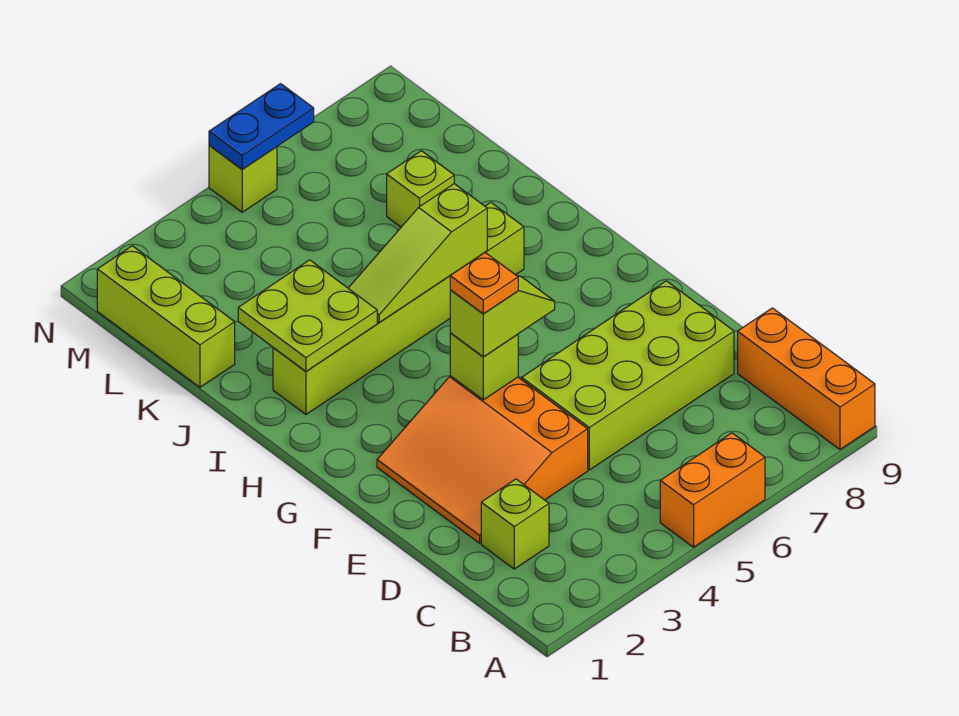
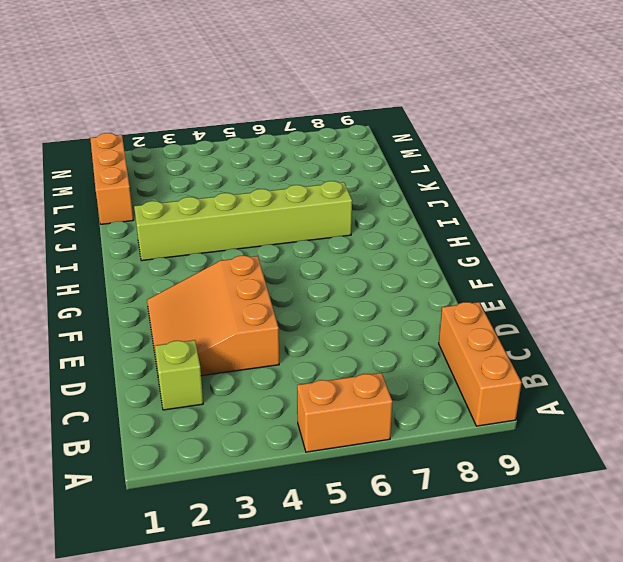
orange brick K1:M1 level 1 -> lime brick K1:M1 level 1
none -> lime brick D5:E8 level 1
none -> lime brick K7 level 1
none -> lime brick N5 level 1

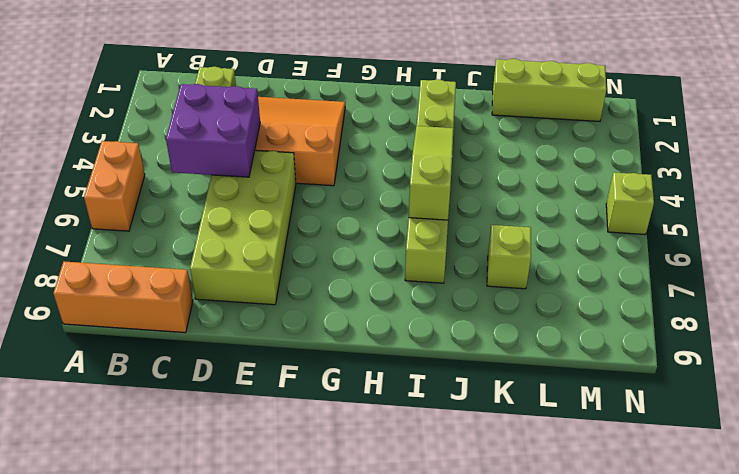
purple brick C4:D5 level 2 -> none
none -> lime brick F4 level 2
none -> lime plate I2:J3 level 2
none -> blue plate N5:N6 level 2

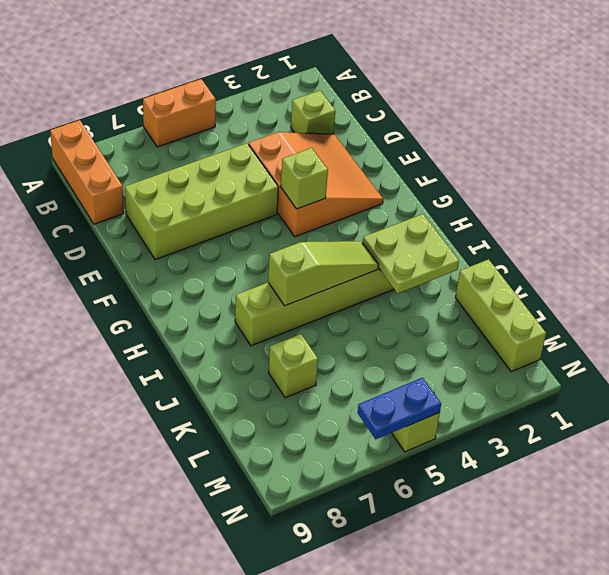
none -> lime slope F4:F5 level 3 top 4
none -> orange plate F4 level 4

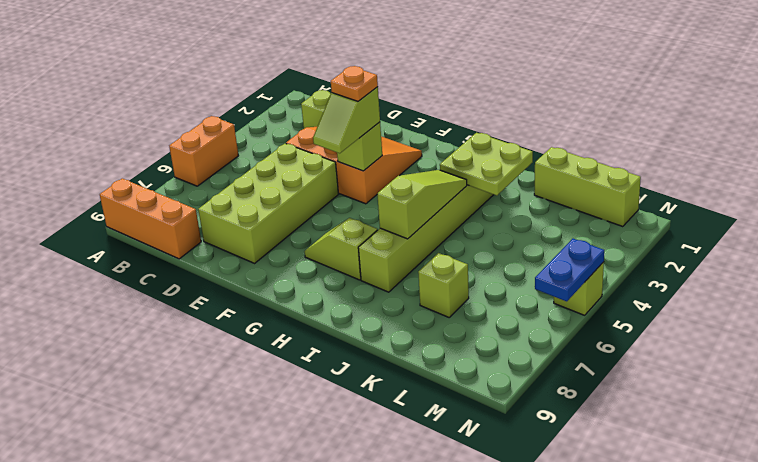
lime slope G7:H7 level 1 top H -> none

